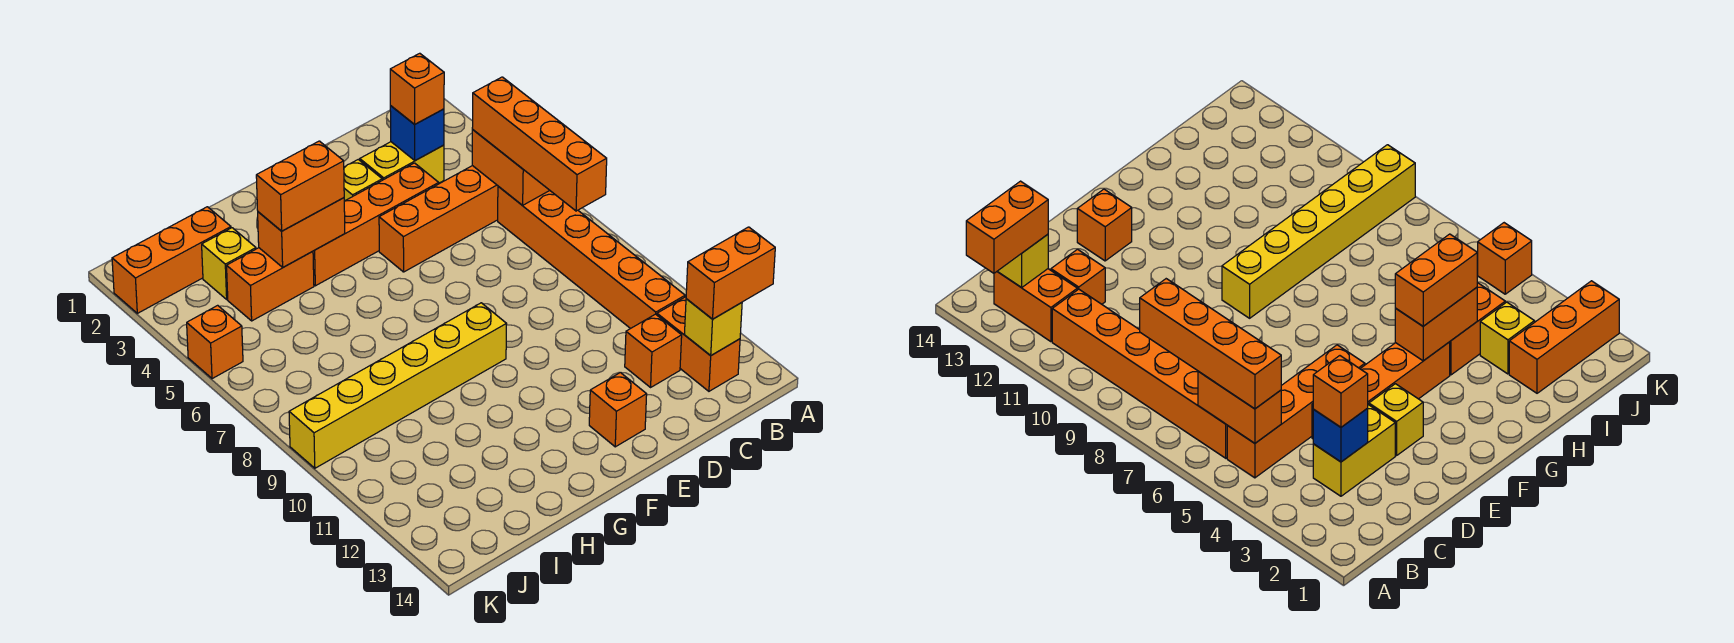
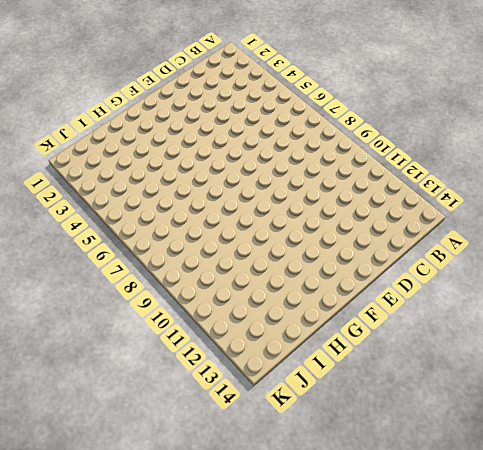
none -> orange brick B5:E5 level 1
none -> orange brick B6:B11 level 1
none -> orange brick B12:B13 level 1

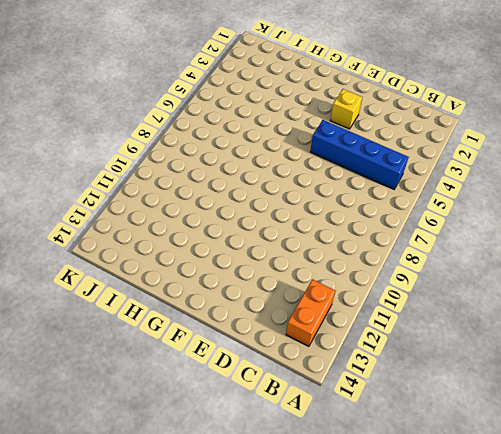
blue brick B5:E5 level 1 -> orange brick B5:E5 level 1
none -> orange brick B6:B11 level 1
none -> yellow brick C3:D3 level 1
none -> orange brick C12 level 1

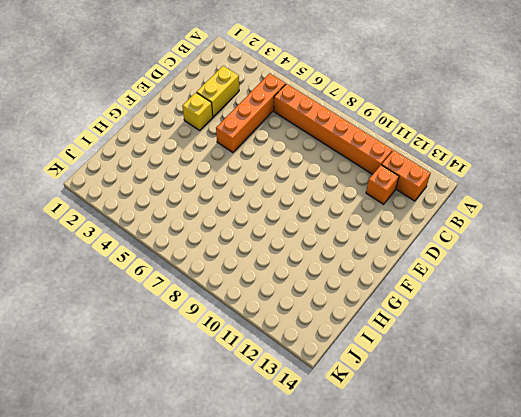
none -> orange brick D4:G4 level 1
none -> orange brick E13 level 1
none -> yellow brick F9:K9 level 1

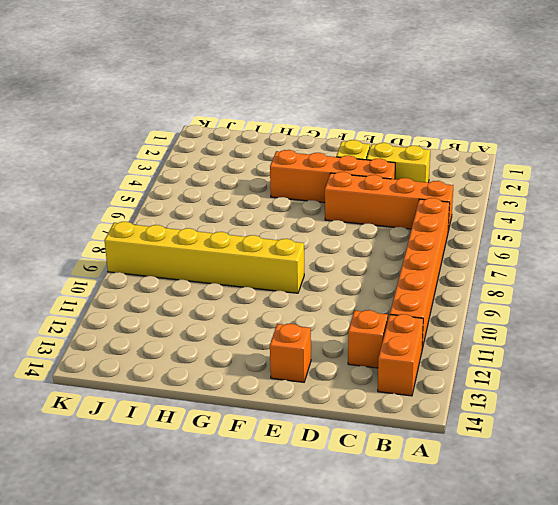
none -> orange brick H4:I4 level 1
none -> orange brick I2:K2 level 1
none -> yellow brick I3 level 1

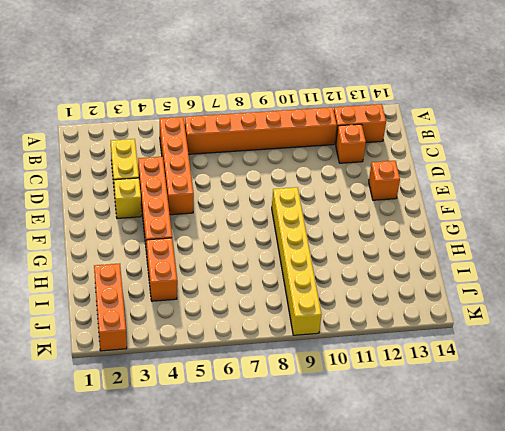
none -> yellow brick I3 level 1
none -> orange brick K5 level 1
none -> orange brick B5:B6 level 2

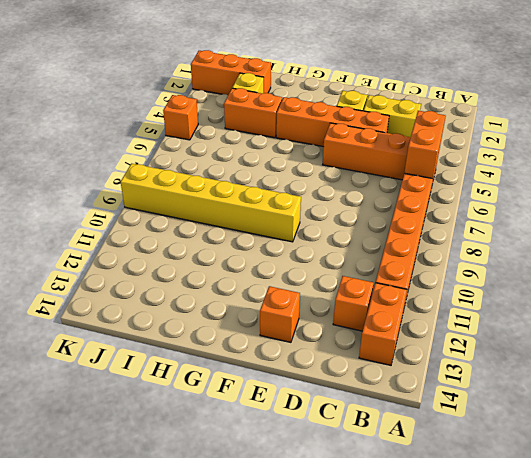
none -> yellow brick B13 level 2
none -> blue brick C3 level 2
none -> orange brick G4:H4 level 2

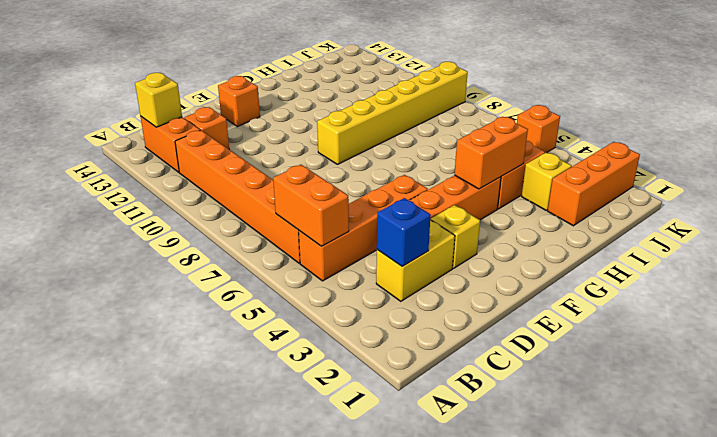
none -> orange brick A13:B13 level 3
none -> orange brick B5:B8 level 3
none -> orange brick C3 level 3

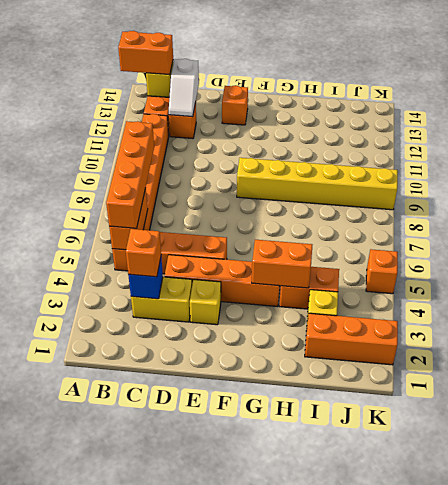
white slope C12:C13 level 2 top 13 -> none
none -> orange brick G4:H4 level 3

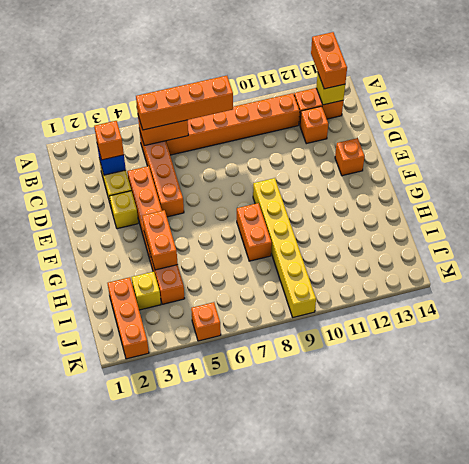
orange brick G8:H8 level 1 -> orange brick G4:H4 level 3

